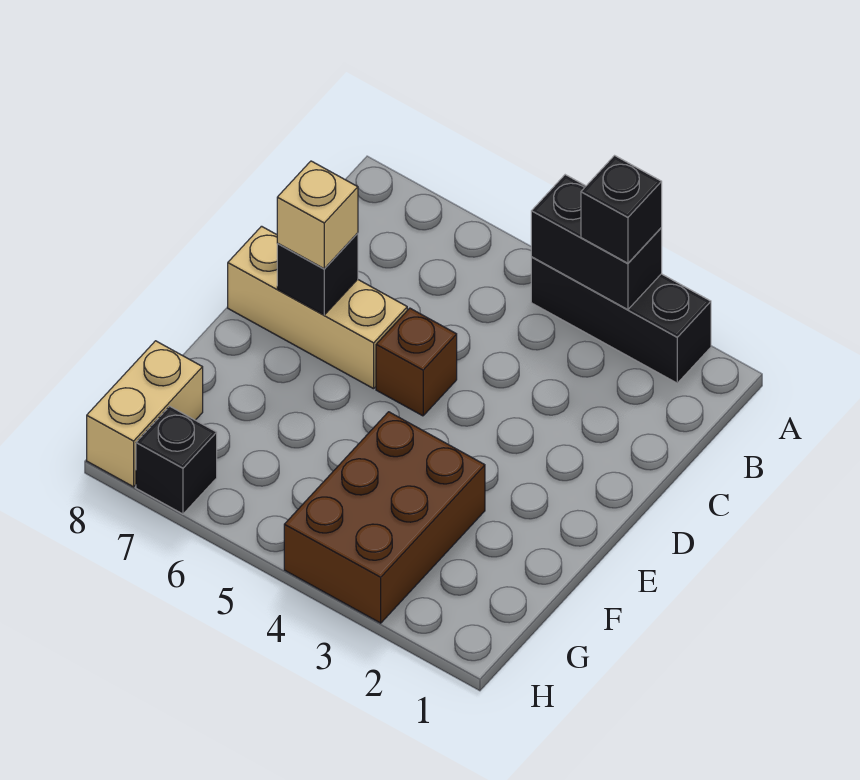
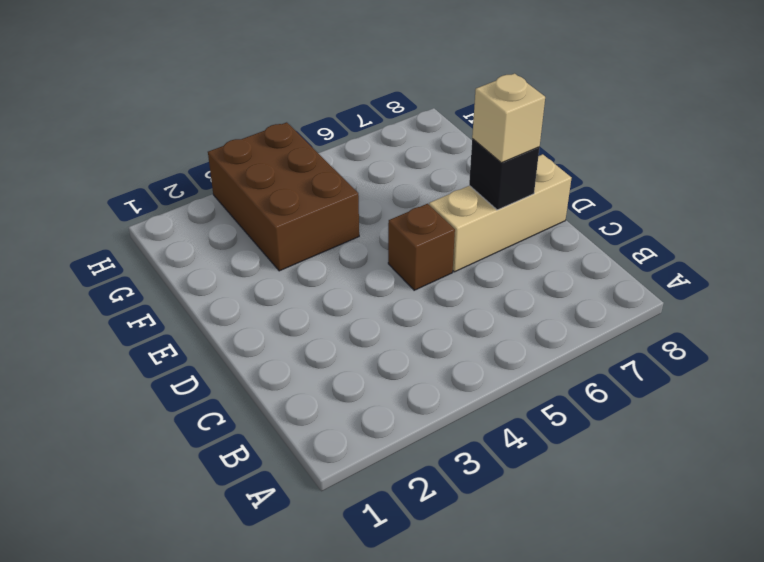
none -> black brick A2:A4 level 1
none -> tan brick G8:H8 level 1

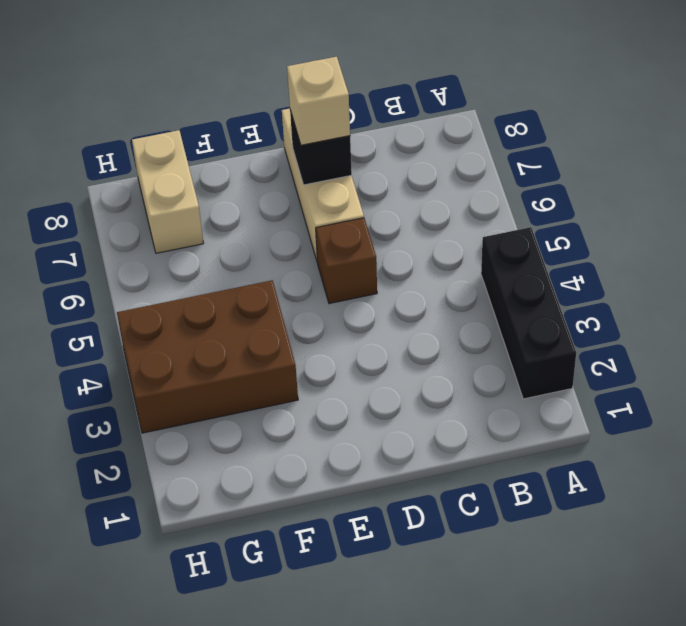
tan brick G7:G8 level 1 -> tan brick G8:H8 level 1
none -> black brick H7 level 1
none -> black brick A3:A4 level 2

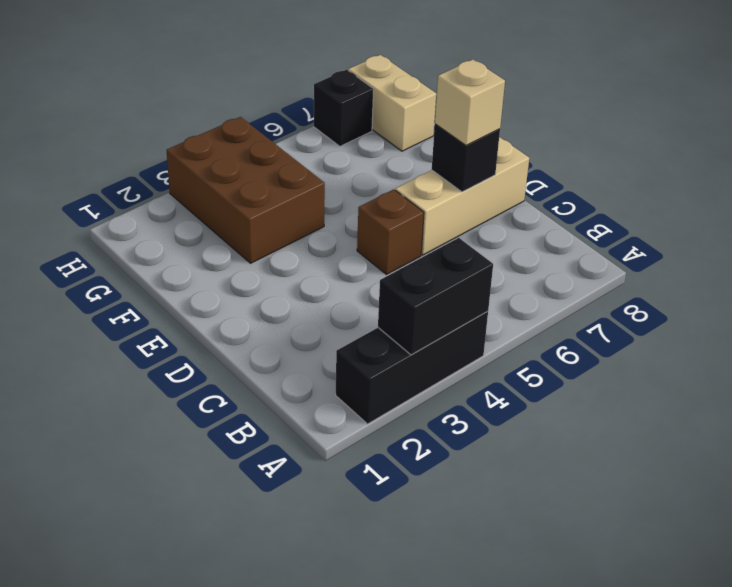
none -> black brick A3 level 3

